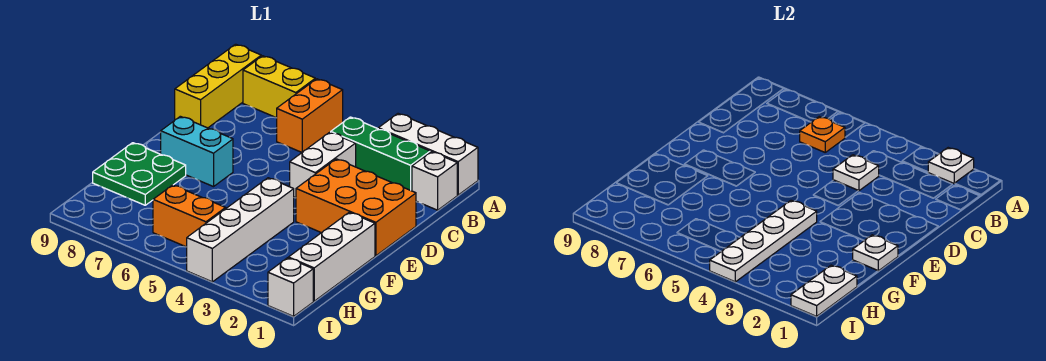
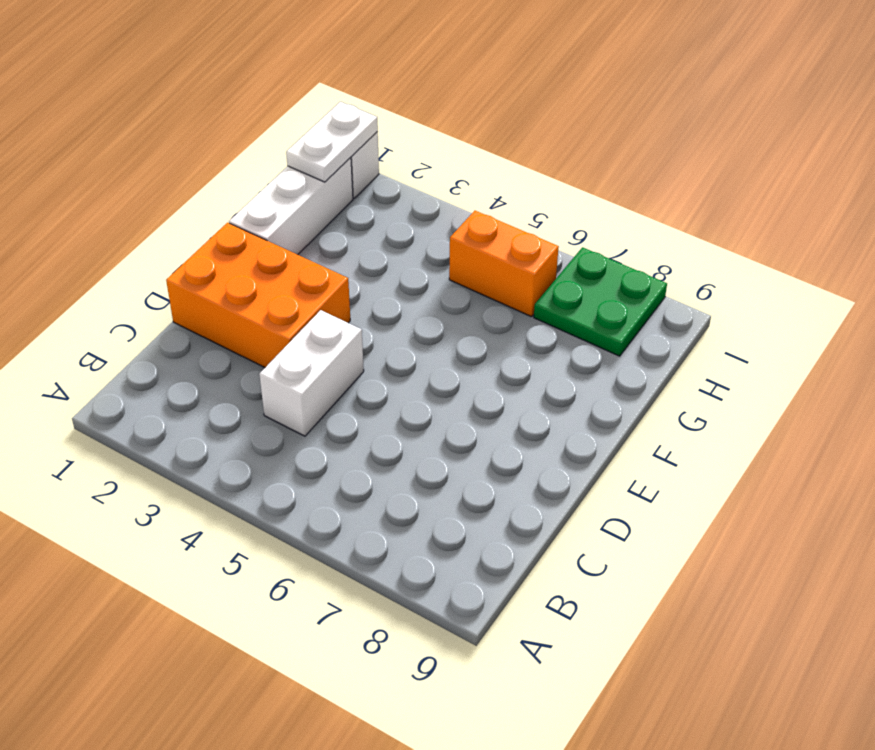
green plate H7:I8 level 1 -> green plate F8:G9 level 1
none -> white brick A1:A3 level 1
none -> orange brick A6:B6 level 1
none -> yellow brick A7:A8 level 1

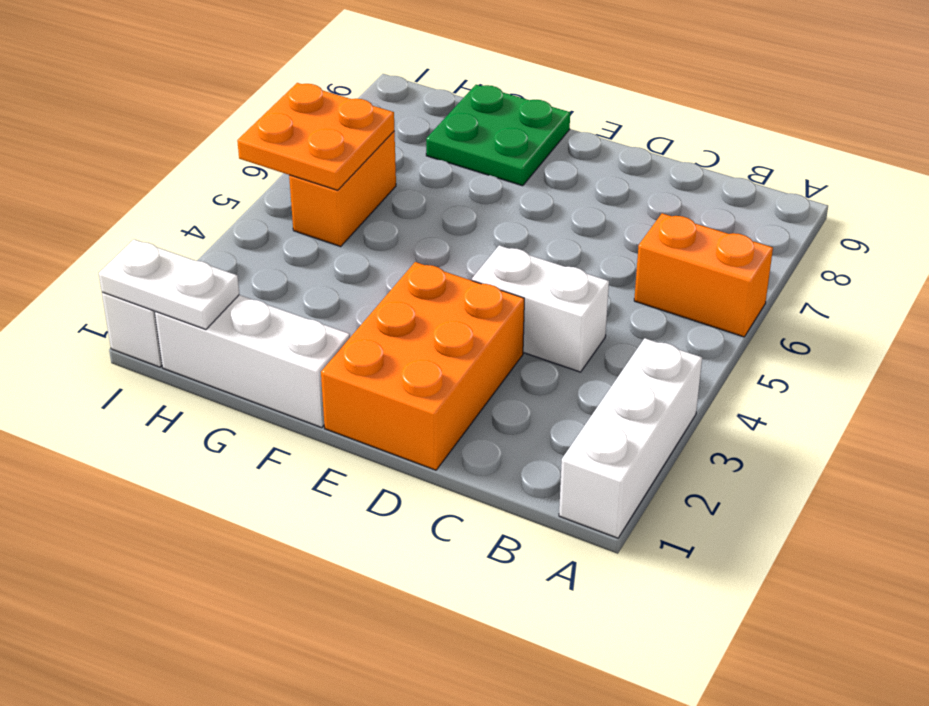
orange plate H5:I6 level 2 -> none
none -> yellow brick A7:A8 level 1
none -> yellow brick A9:C9 level 1
none -> white brick B1 level 1

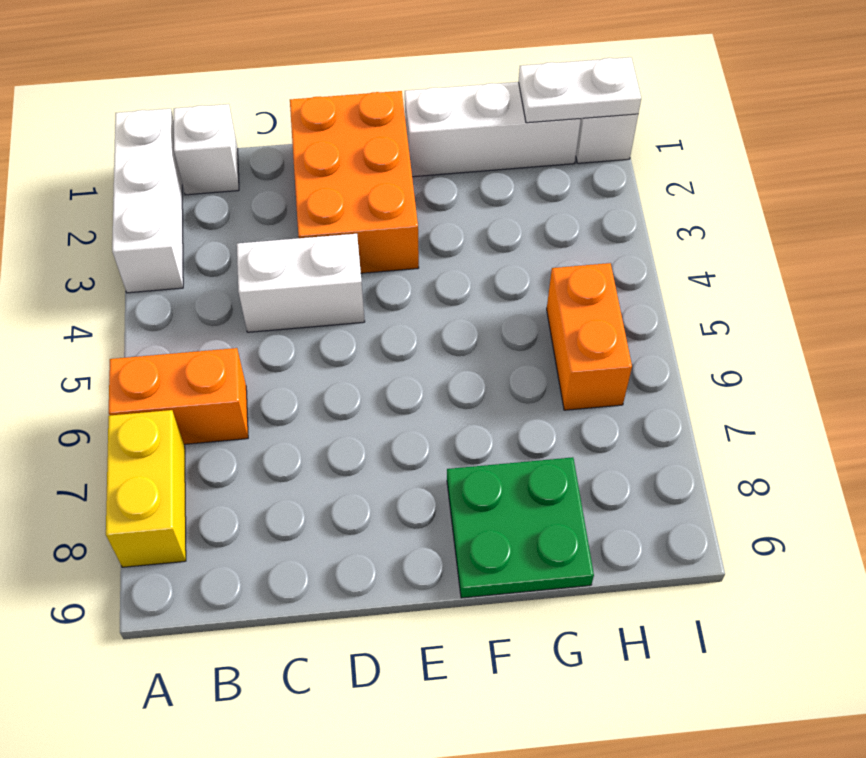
none -> yellow brick A9:C9 level 1
none -> green brick B2:B4 level 1
none -> cyan brick E7:E8 level 1

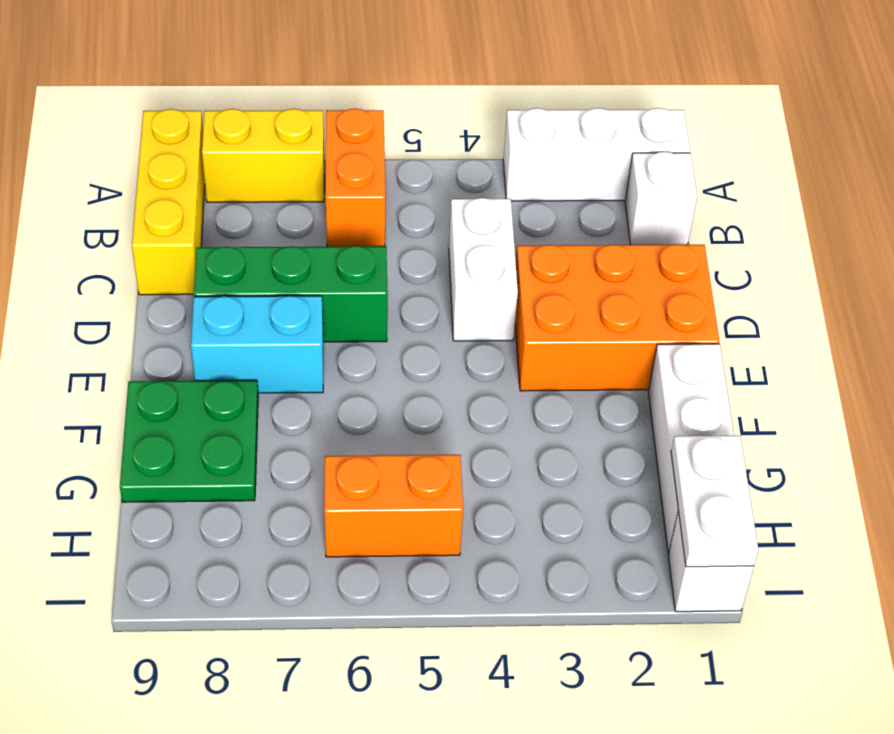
green brick D6:D8 level 1 -> green brick B2:B4 level 1
none -> white brick F4:I4 level 1
none -> white plate A2 level 2
none -> orange plate B6 level 2

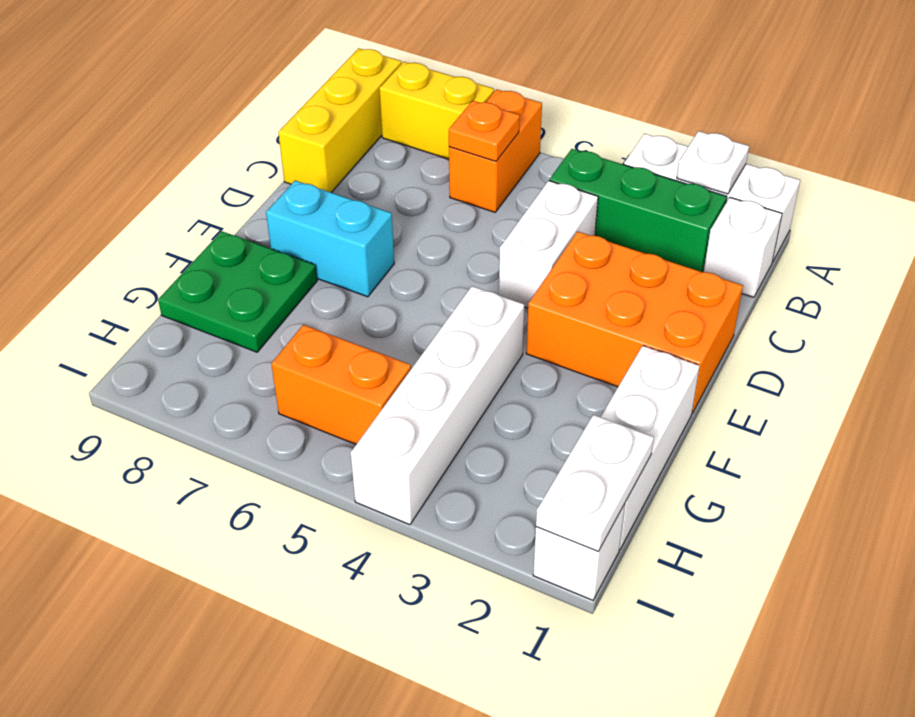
none -> white plate C4 level 2
none -> white plate F1 level 2
none -> white plate F4:I4 level 2

